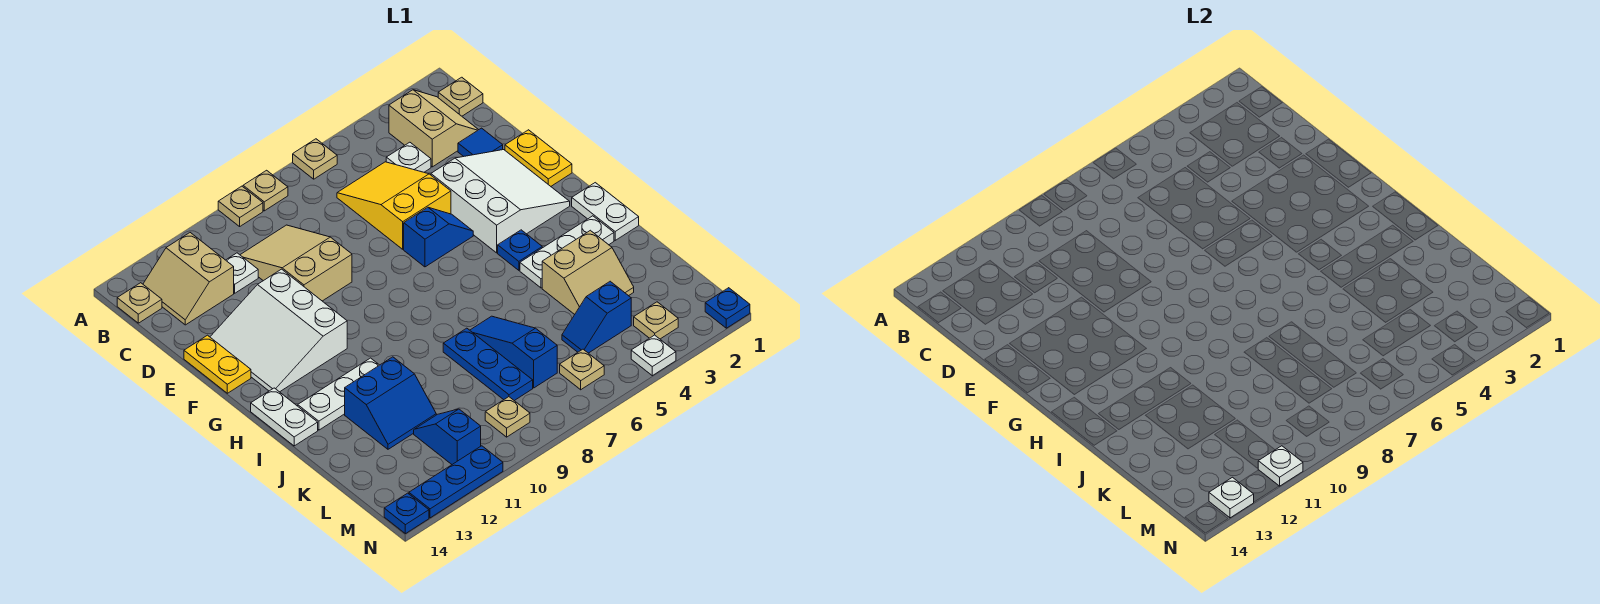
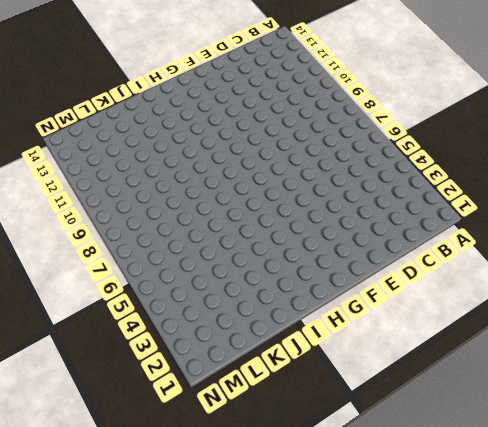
none -> tan plate A6 level 1
none -> tan plate A8 level 1
none -> tan plate A9 level 1
none -> tan plate B1 level 1

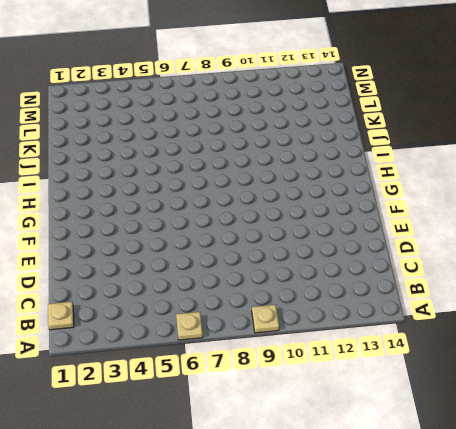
none -> tan plate A8 level 1
none -> tan slope B2:C3 level 1 top 3
none -> tan slope B12:C13 level 1 top 12
none -> tan plate B14 level 1

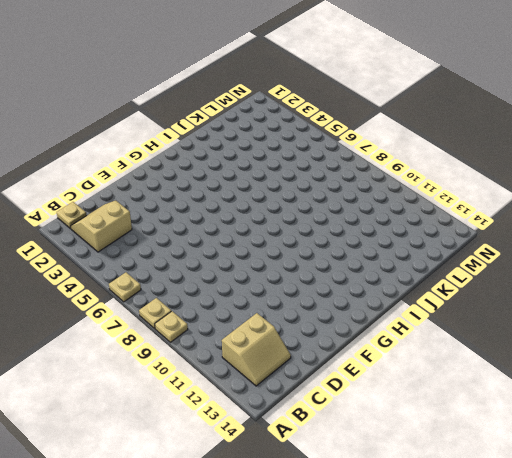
none -> tan plate B14 level 1
none -> white plate C4 level 1
none -> yellow slope C5:E6 level 1 top E
none -> tan slope C9:E10 level 1 top E

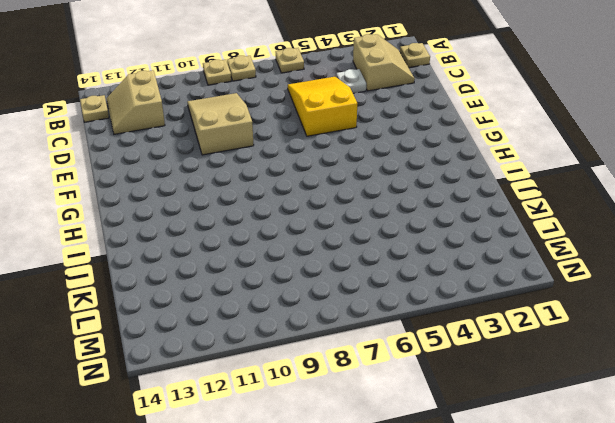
none -> white plate C11 level 1
none -> blue tile D2 level 1
none -> yellow plate E1:F1 level 1
none -> white slope E2:G4 level 1 top 4

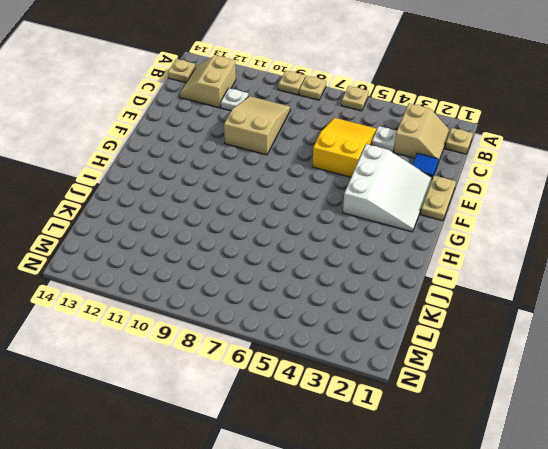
tan plate E1:F1 level 1 -> yellow plate E1:F1 level 1
none -> white slope E11:G13 level 1 top 11
none -> yellow plate E14:F14 level 1
none -> blue slope F5:F6 level 1 top 6
none -> white plate H1:I1 level 1

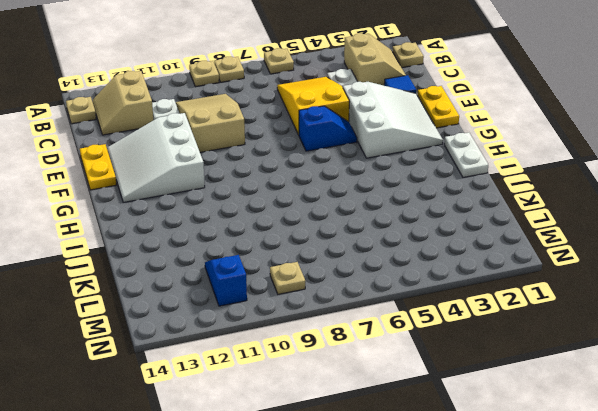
none -> blue plate H4 level 1
none -> white plate H14:I14 level 1
none -> white plate I2:I4 level 1
none -> white plate I11:I13 level 1

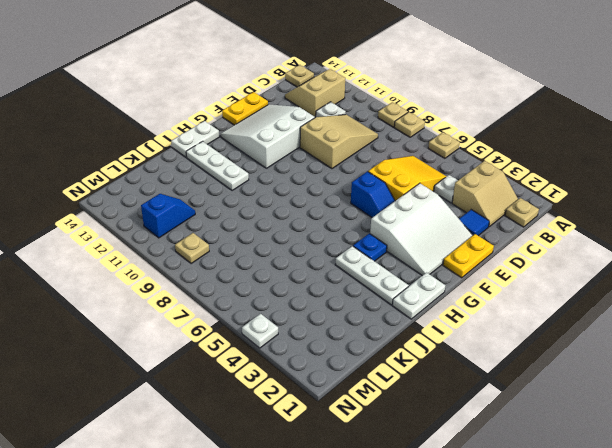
none -> tan slope J3:K4 level 1 top J
none -> blue slope J7:L7 level 1 top L
none -> blue plate J8:L8 level 1
none -> blue slope J11:K12 level 1 top J

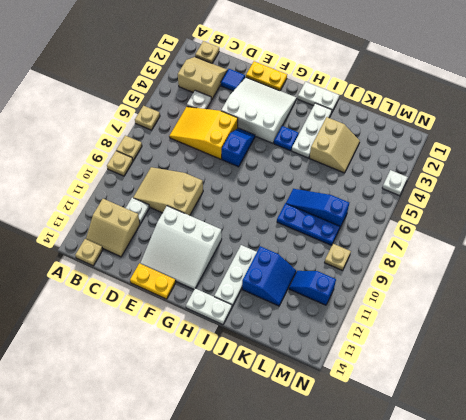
none -> blue slope L4:L5 level 1 top 4
none -> tan plate M3 level 1
none -> tan plate M6 level 1
none -> blue plate N1 level 1

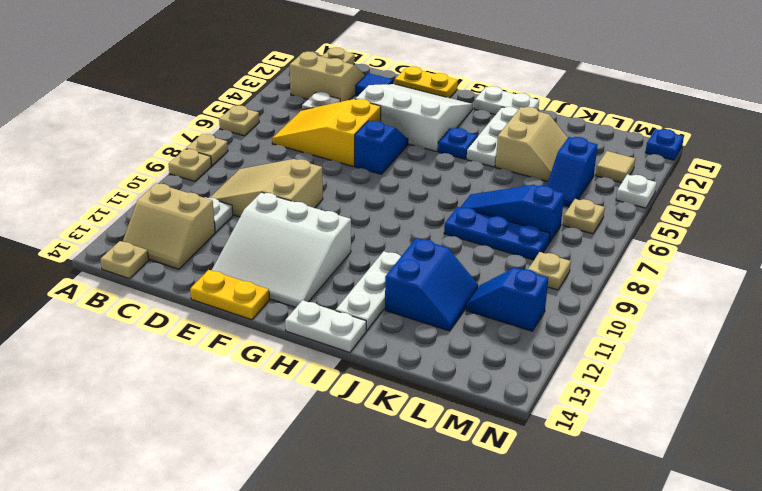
tan tile M3 level 1 -> tan plate M3 level 1
none -> blue plate N11:N13 level 1
none -> blue plate N14 level 1
none -> white plate N11 level 2
none -> white plate N13 level 2

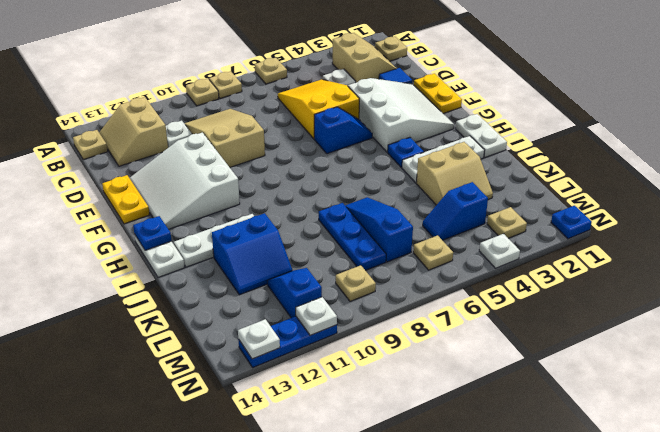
blue plate H14 level 2 -> blue plate N14 level 1

